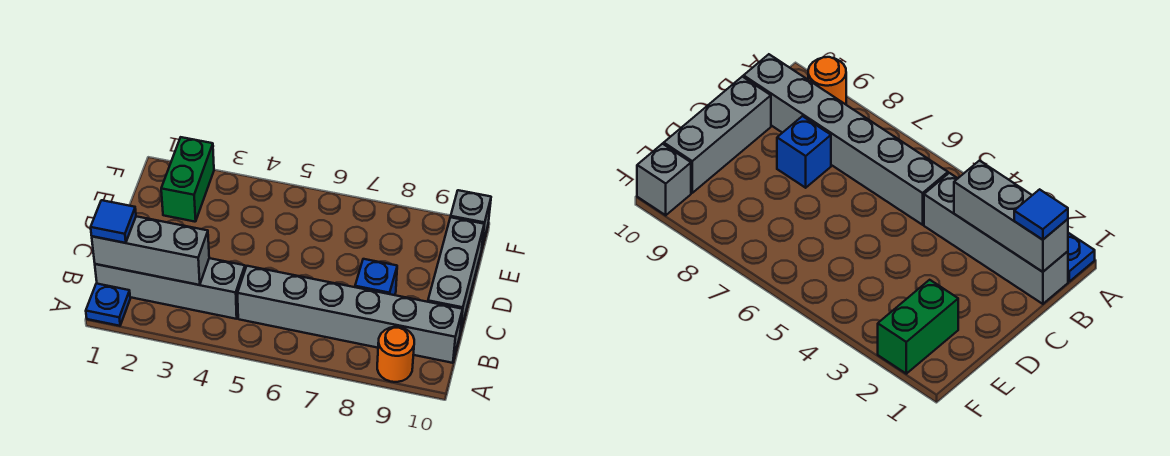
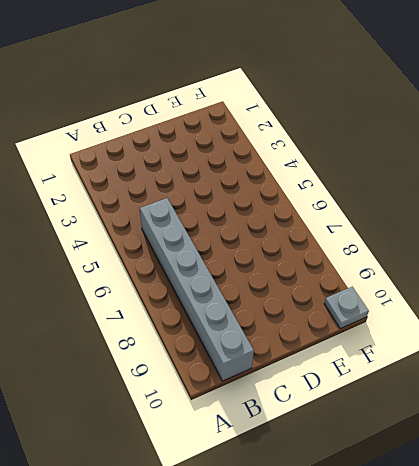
grey plate F10 level 1 -> grey brick F10 level 1
none -> blue plate A1 level 1
none -> orange round brick A9 level 1

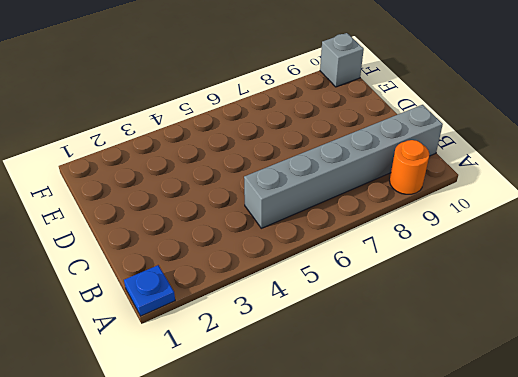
none -> grey brick B1:B4 level 1
none -> blue brick C8 level 1

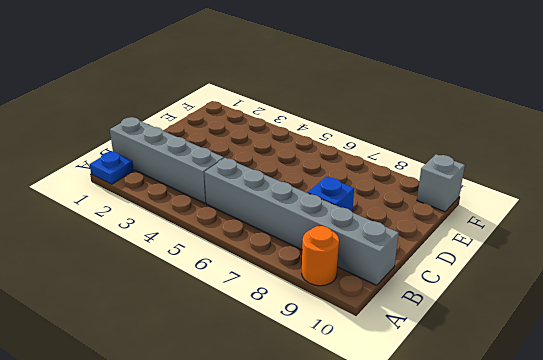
none -> grey brick C10:E10 level 1
none -> green brick E2:F2 level 1

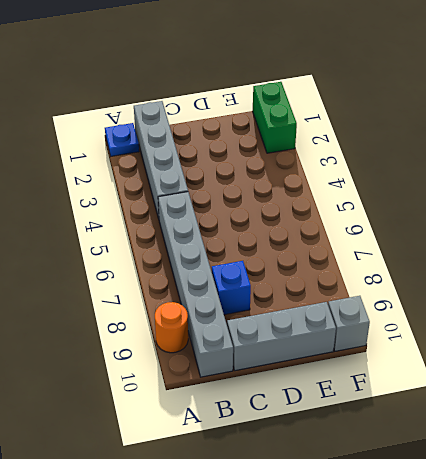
green brick F1:F2 level 1 -> green brick E2:F2 level 1
none -> grey brick B1:B3 level 2
none -> blue tile B1 level 3

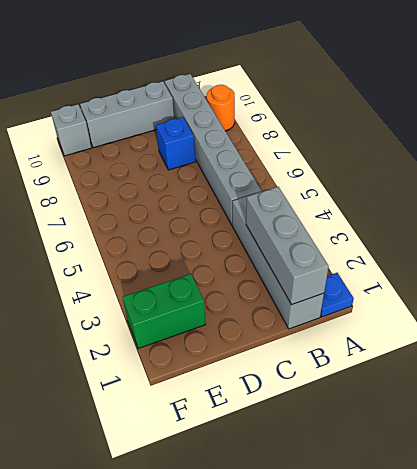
none -> blue tile B1 level 3

